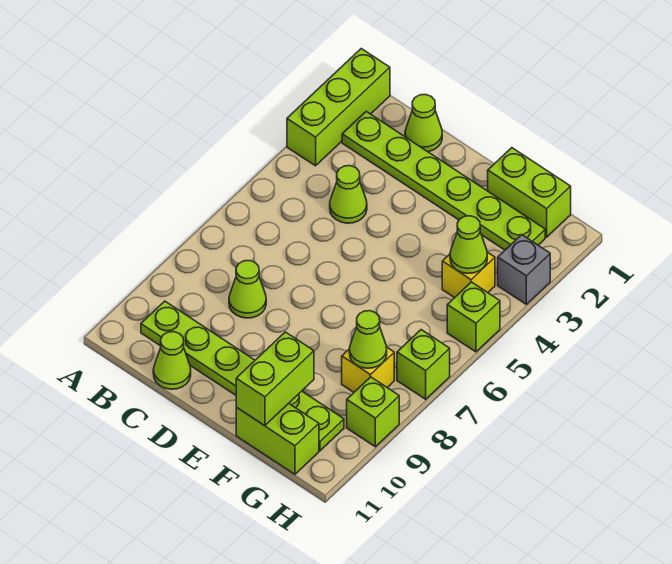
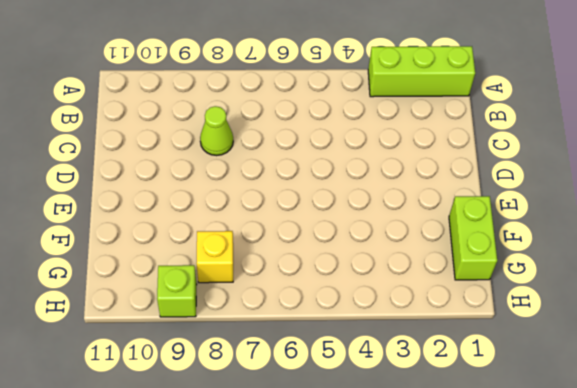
none -> lime plate B2:G2 level 1
none -> lime plate B10:G10 level 1
none -> lime cone C1 level 1

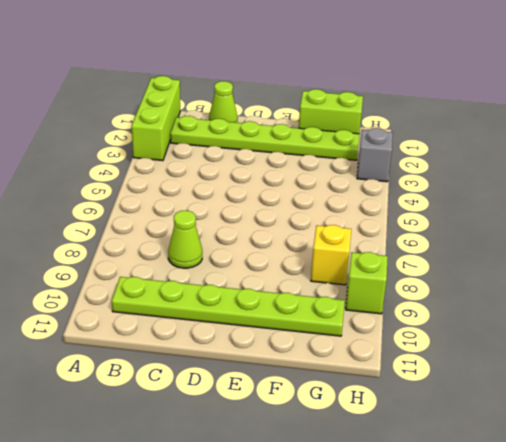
none -> lime cone C4 level 1
none -> lime cone C11 level 1
none -> lime brick F11:G11 level 1

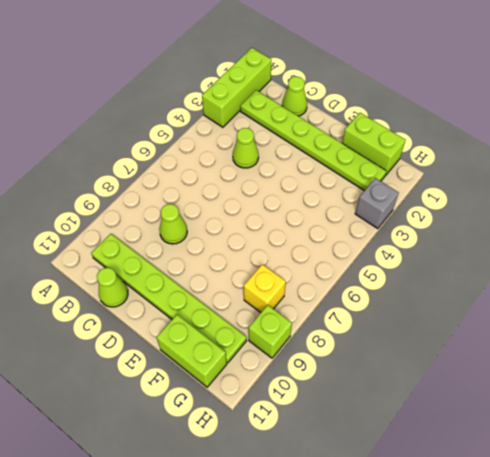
none -> yellow brick G4 level 1
none -> lime brick H5 level 1
none -> lime brick H7 level 1

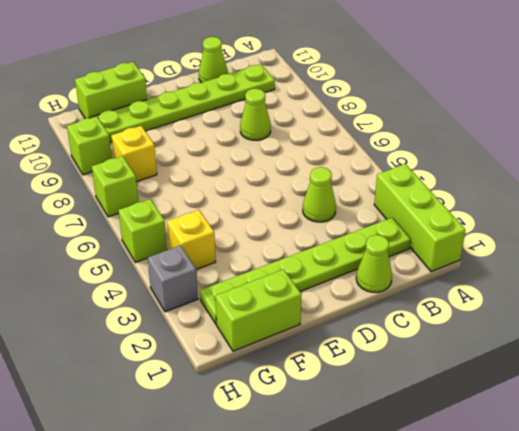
none -> lime brick F10:F11 level 2
none -> lime cone G4 level 2
none -> lime cone G8 level 2

